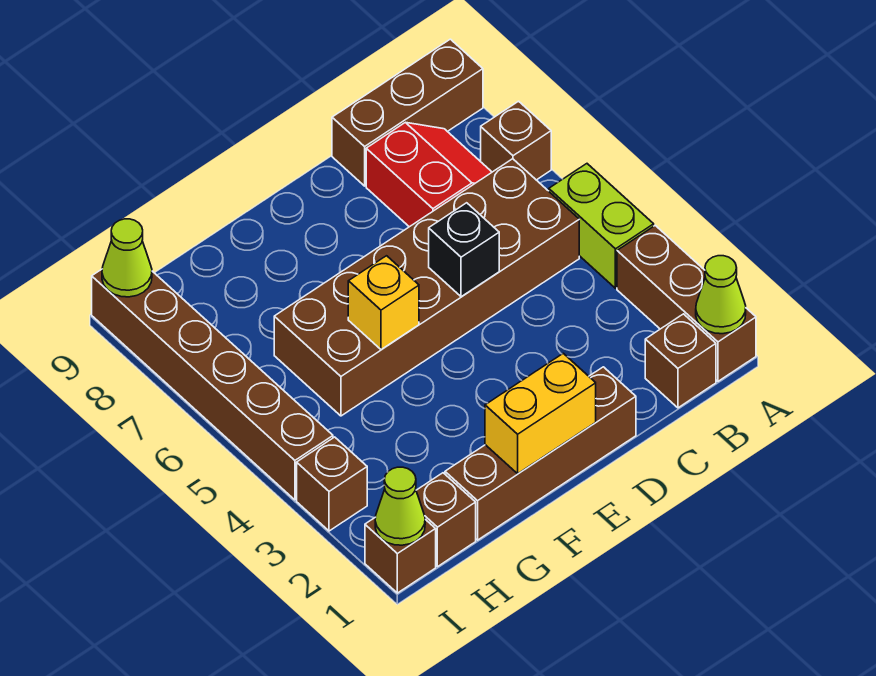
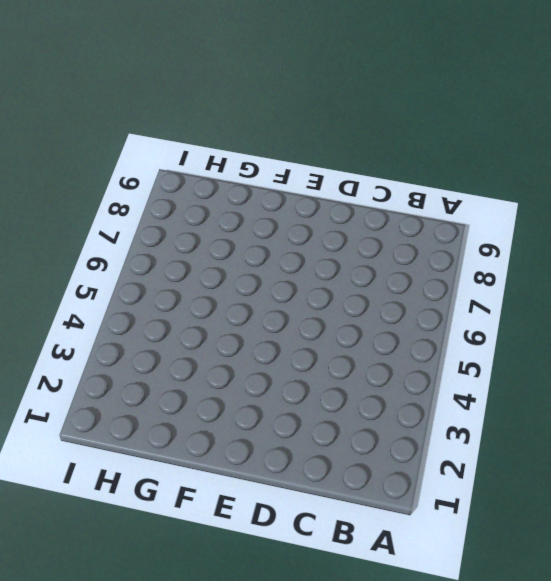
none -> brown brick A1:A3 level 1
none -> lime brick A4:A5 level 1
none -> brown brick A7 level 1

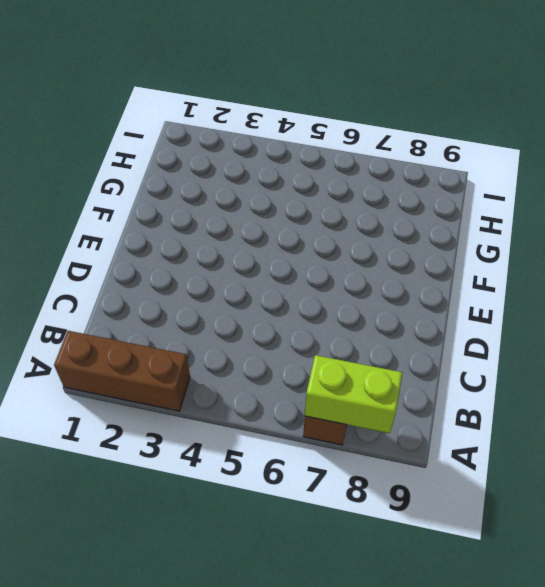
lime brick A7:A8 level 2 -> lime brick A4:A5 level 1
none -> brown brick A9:C9 level 1
none -> brown brick B1 level 1
none -> brown brick B5:G6 level 1

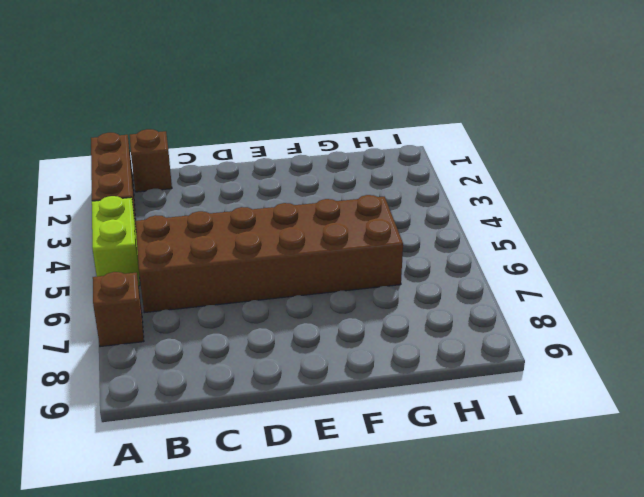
none -> brown brick A9:C9 level 1
none -> red slope B7:C8 level 1 top C
none -> brown brick D1:G1 level 1

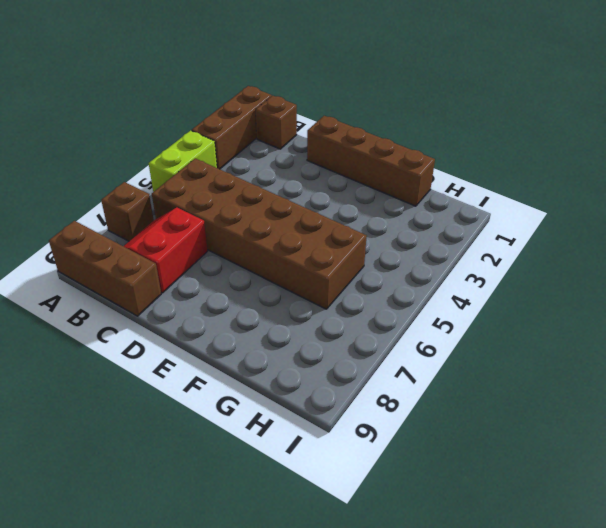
none -> brown brick H1 level 1
none -> brown brick I1 level 1
none -> brown brick I3 level 1

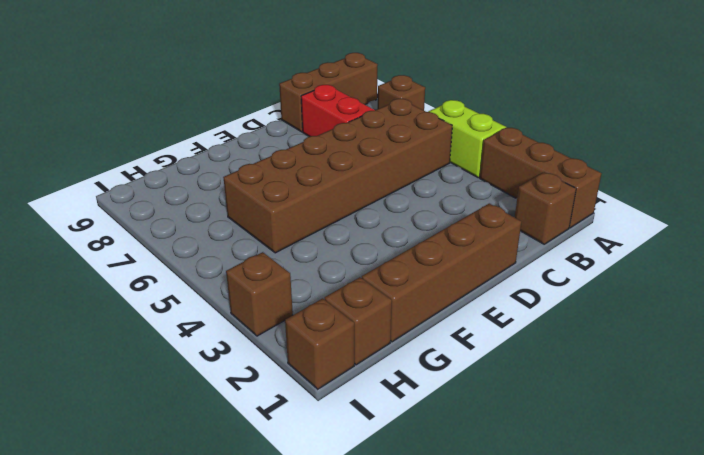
none -> brown brick I4:I9 level 1
none -> lime cone A1 level 2
none -> black brick D5 level 2

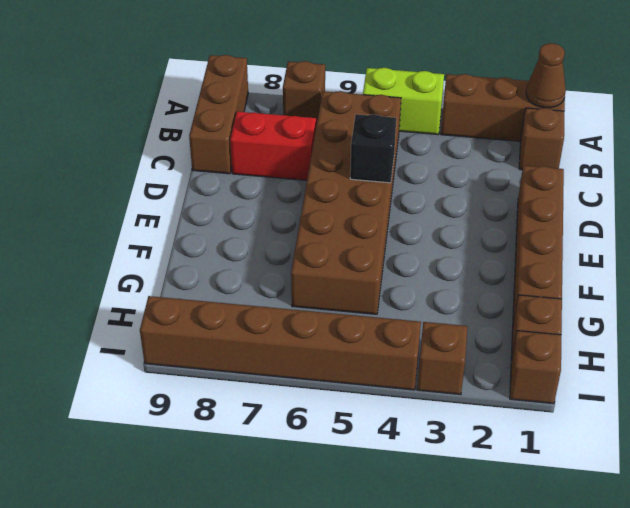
brown cone A1 level 2 -> lime cone A1 level 2
none -> yellow brick E1:F1 level 2
none -> yellow brick F5 level 2
none -> lime cone I1 level 2

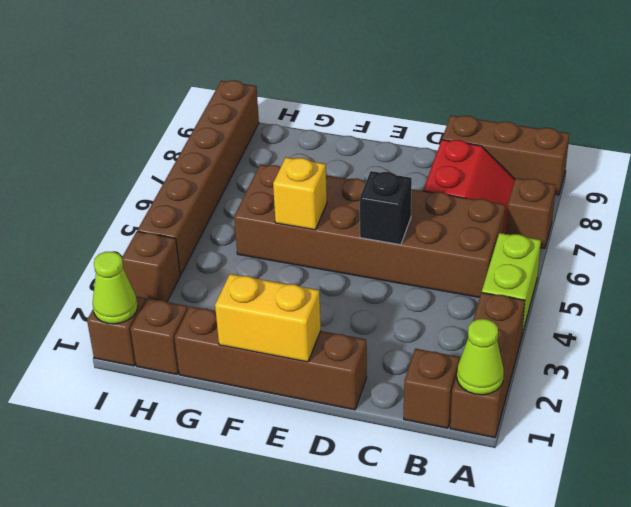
none -> lime cone I9 level 2

